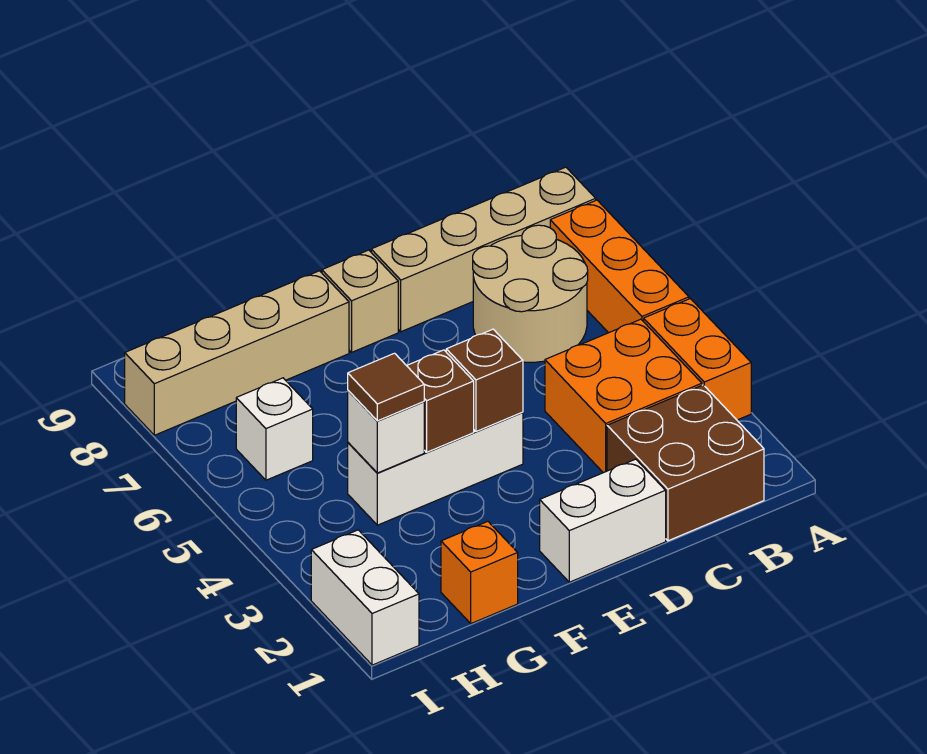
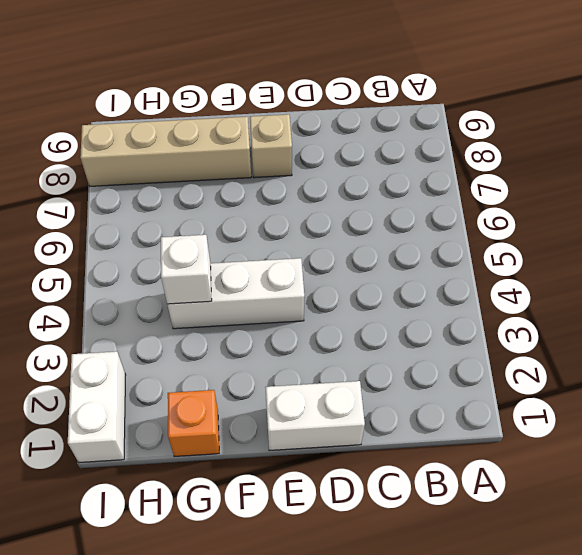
none -> orange brick A3:A4 level 1
none -> orange brick A5:A7 level 1
none -> tan brick A8:D8 level 1

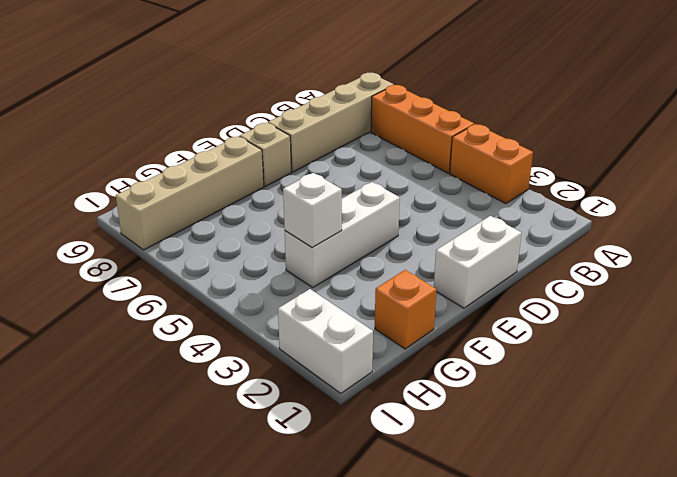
none -> brown brick B1:C2 level 1
none -> orange brick B3:C4 level 1
none -> tan round brick B6:C7 level 1

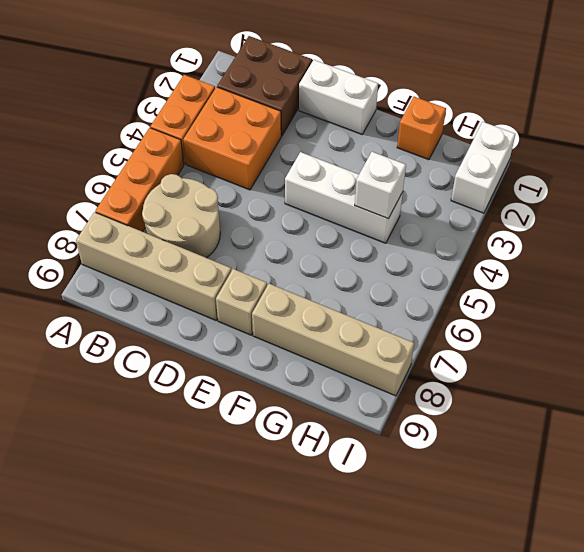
none -> white brick H6 level 1
none -> brown brick E4 level 2
none -> brown brick F4 level 2

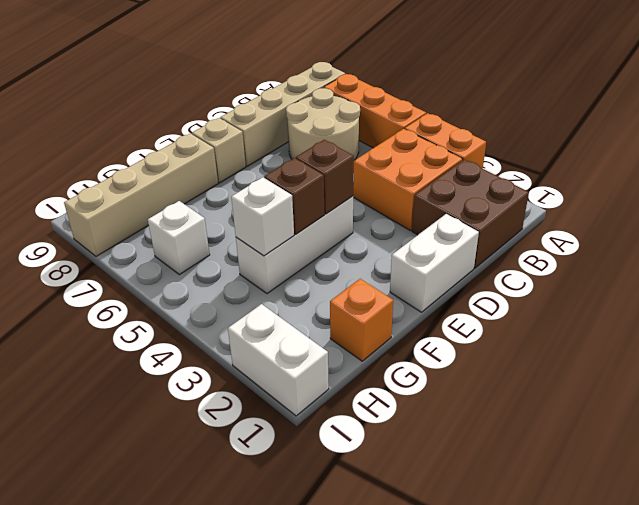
none -> brown tile G4 level 3

